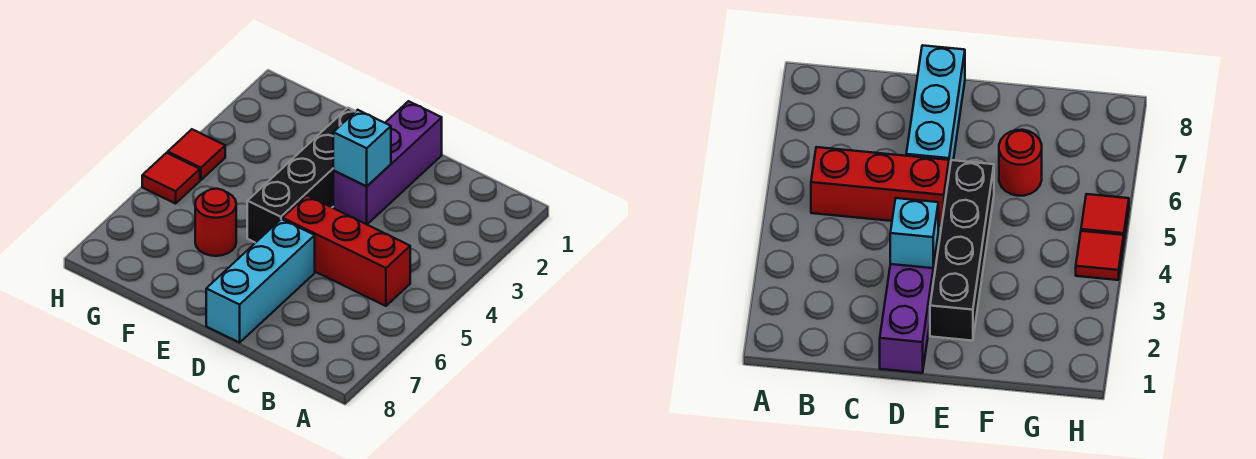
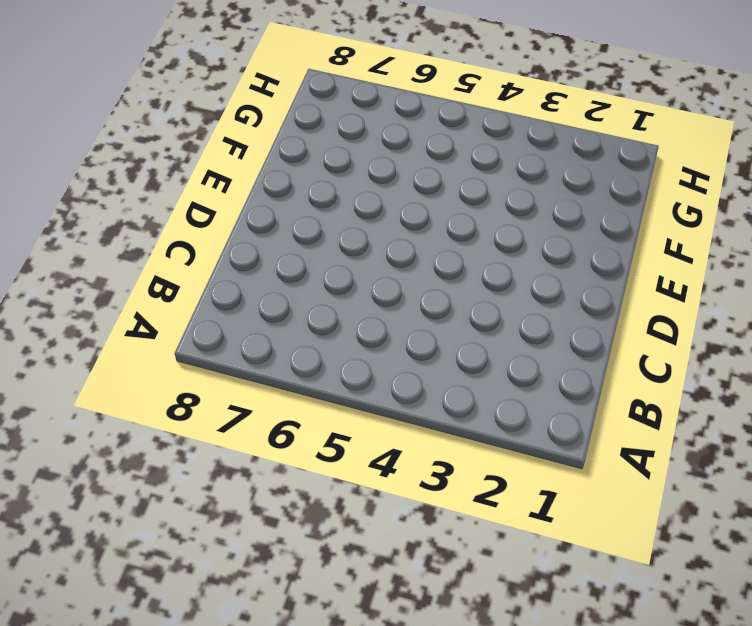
none -> red brick B5:D5 level 1
none -> purple brick D1:D3 level 1

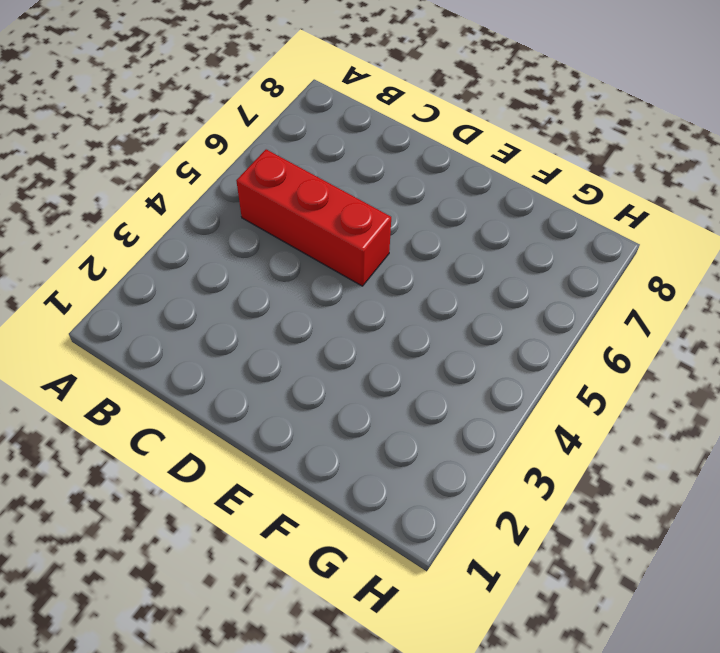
none -> purple brick D1:D3 level 1
none -> cyan brick D6:D8 level 1

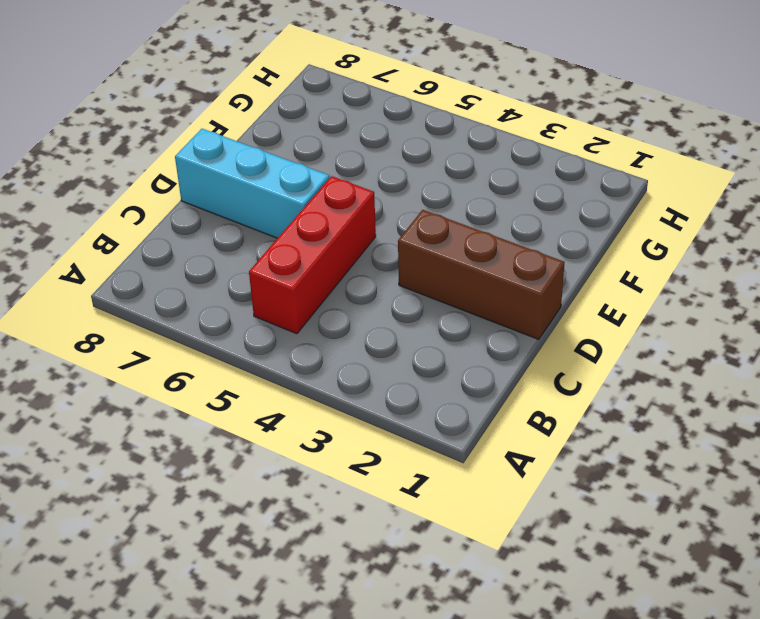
brown brick D1:D3 level 1 -> purple brick D1:D3 level 1
none -> black brick E2:E5 level 1
none -> red round brick F6 level 1

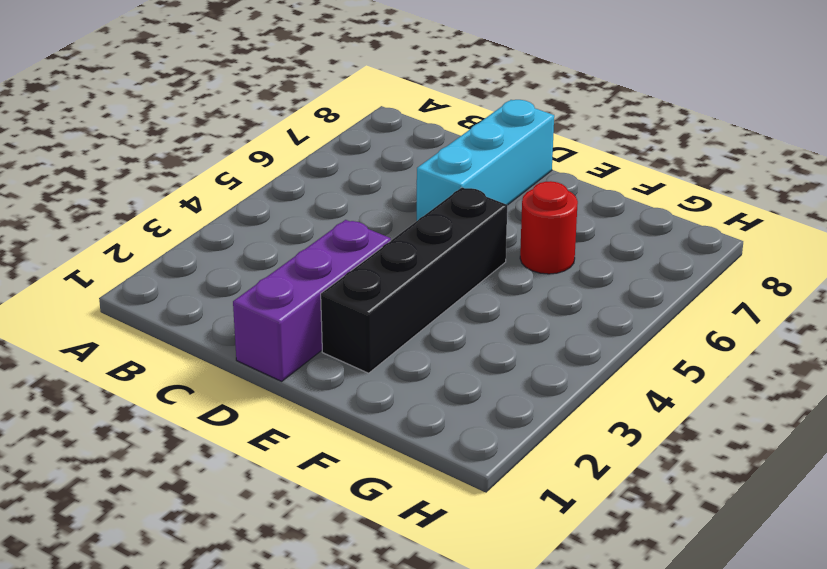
none -> red brick B5:D5 level 1
none -> red tile H4 level 1

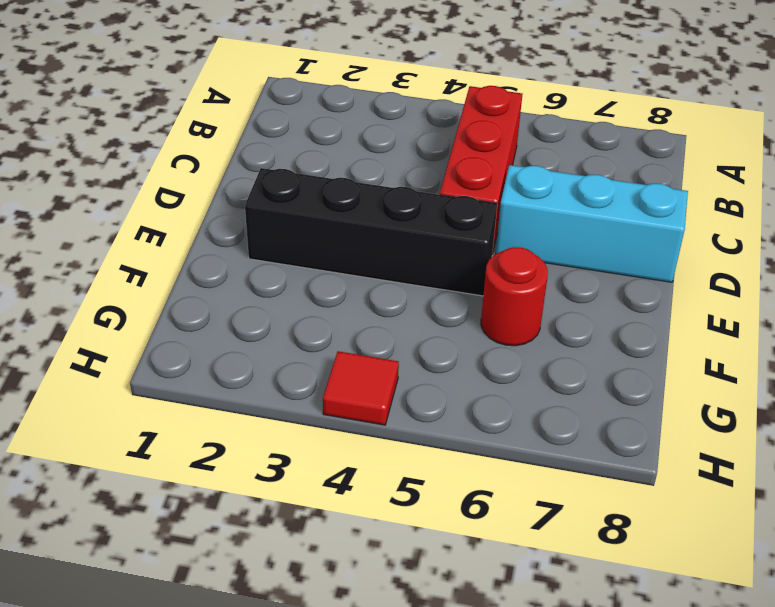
none -> purple brick D1:D3 level 1
none -> red tile H5 level 1

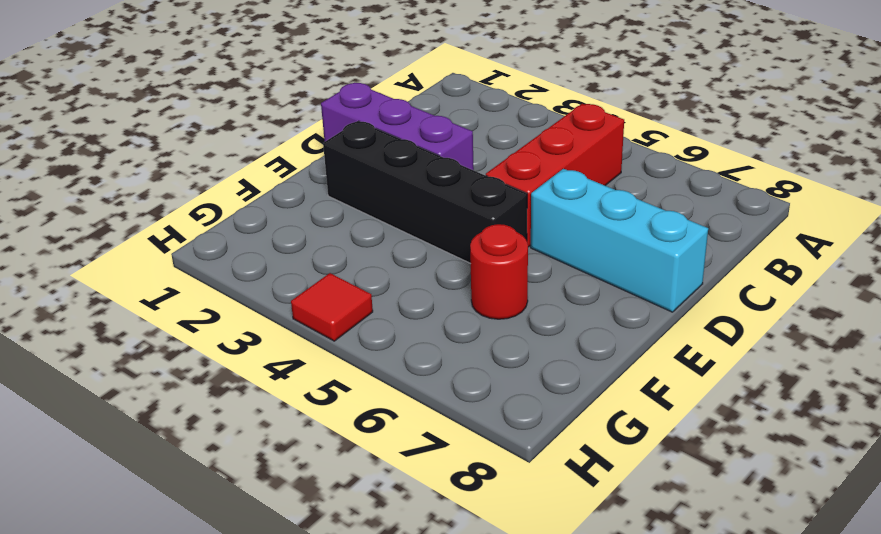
none -> red tile H5 level 1
none -> cyan brick D3 level 2

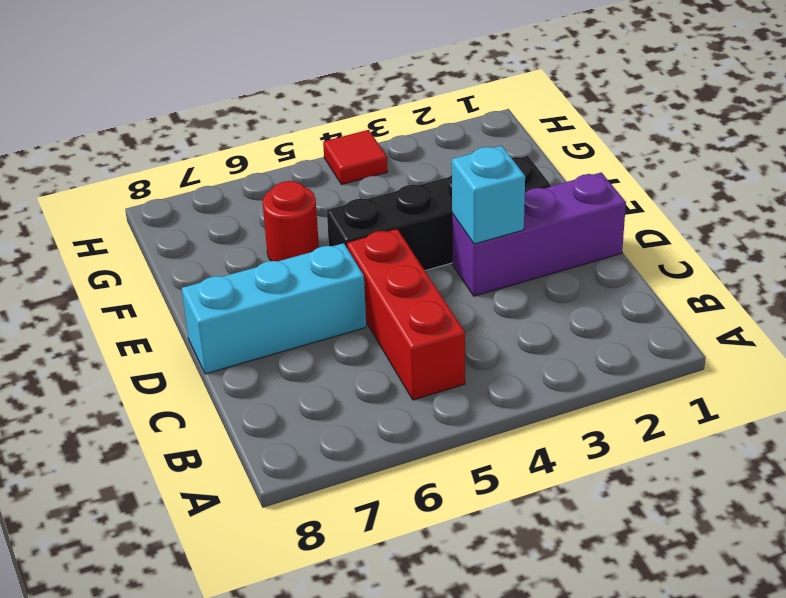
none -> red tile H5 level 1

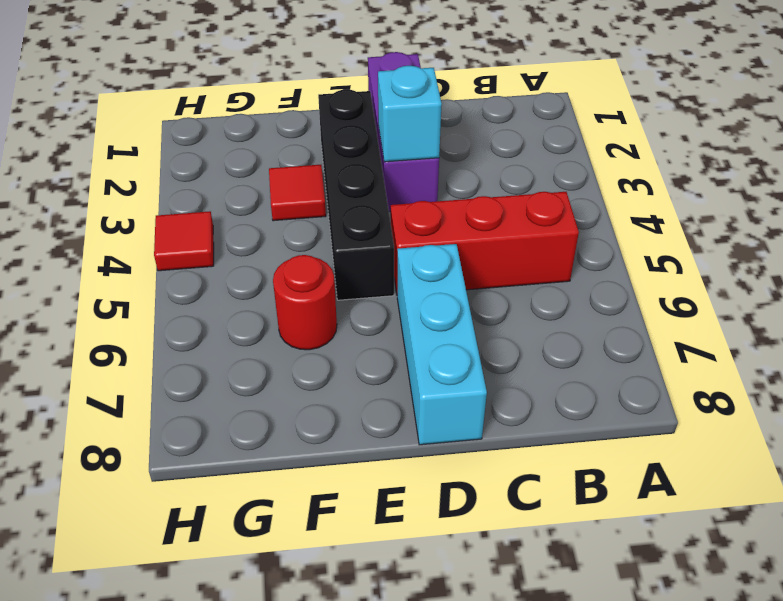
red tile F3 level 1 -> red tile H5 level 1

